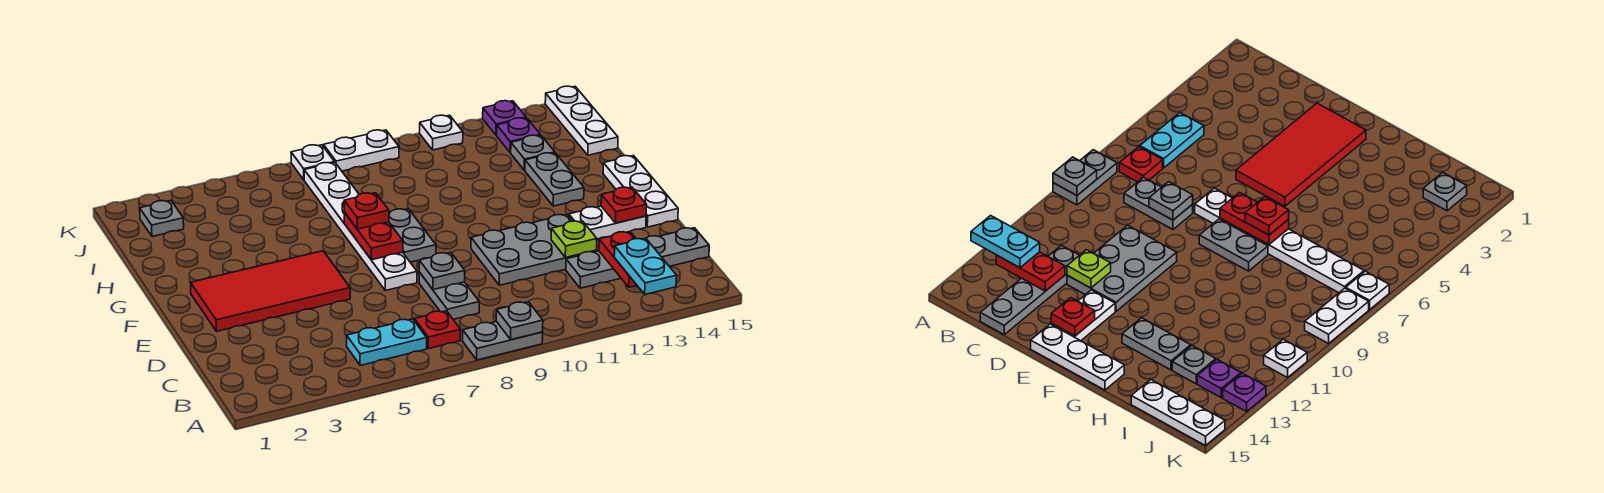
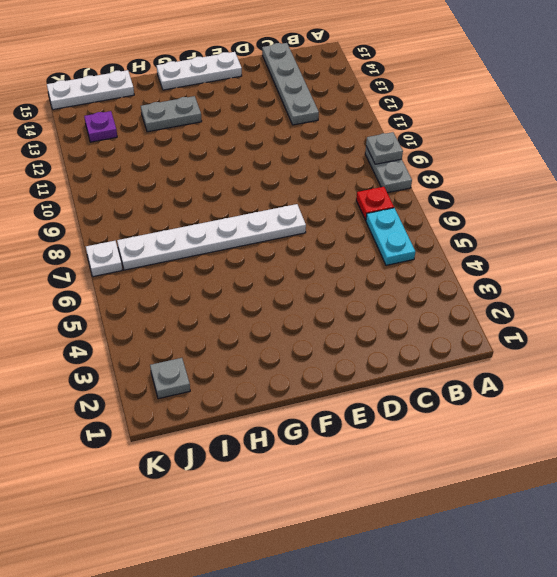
none -> grey plate C8:D8 level 1
none -> grey plate D10:E12 level 1
none -> red tile E2:F5 level 1

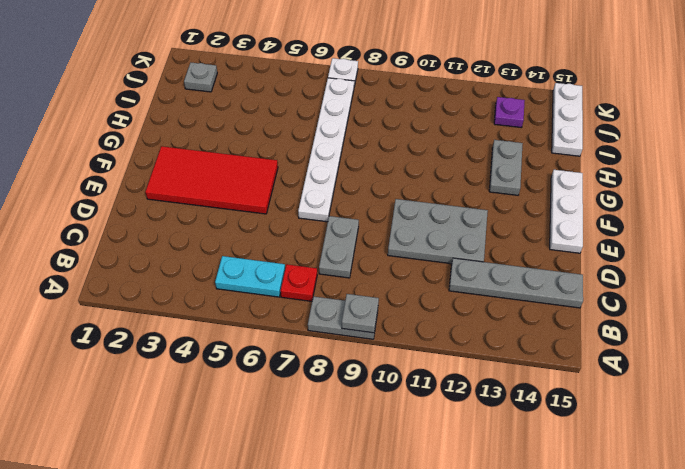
none -> white plate E13:E14 level 1
none -> grey plate F8:G8 level 1
none -> grey plate I13 level 1

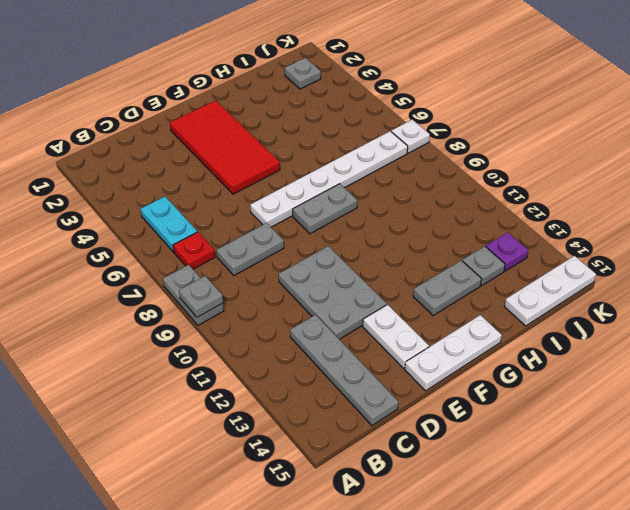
none -> white plate K8:K9 level 1
none -> white plate K11 level 1
none -> purple plate K13 level 1

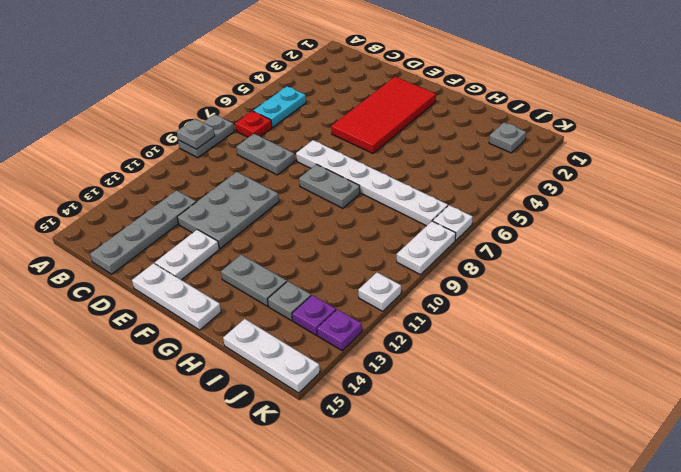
none -> red plate B13:C13 level 2
none -> grey plate D8 level 2
none -> lime plate D12 level 2

